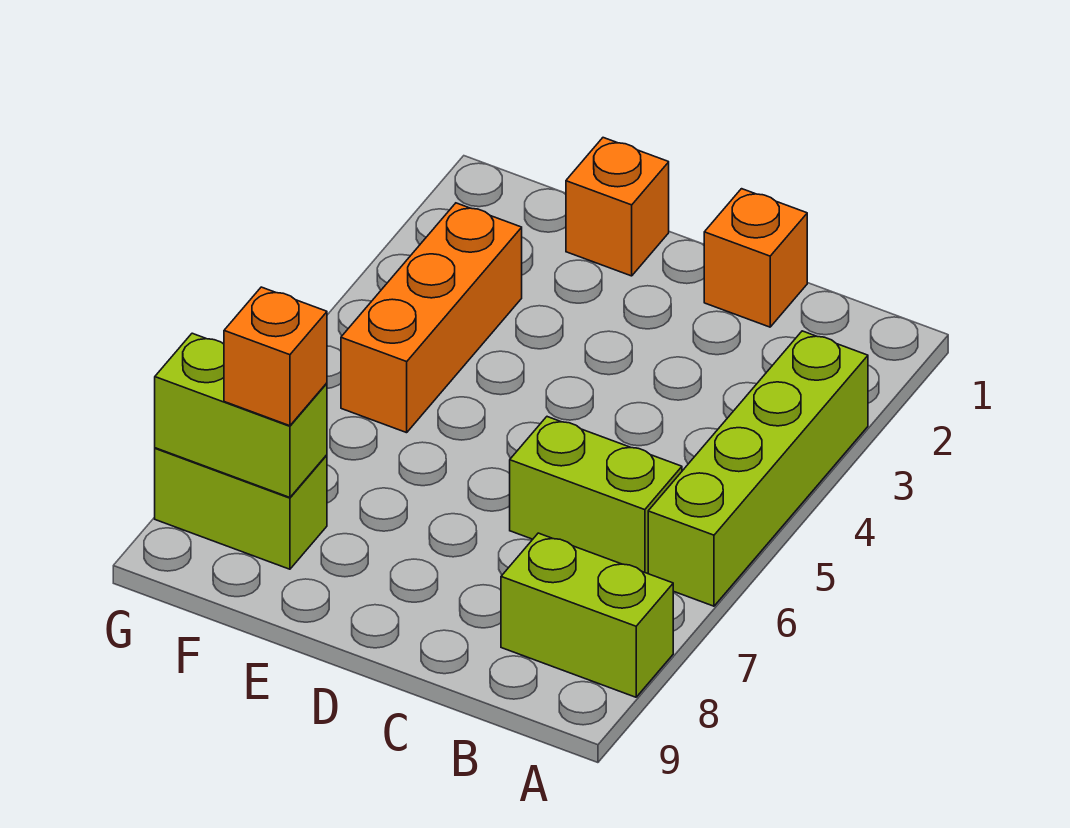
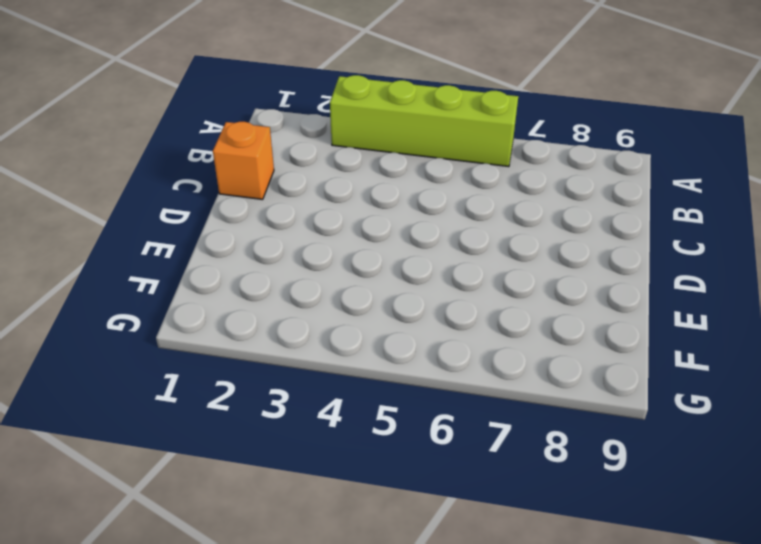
none -> lime brick A8:B8 level 1
none -> lime brick B6:C6 level 1

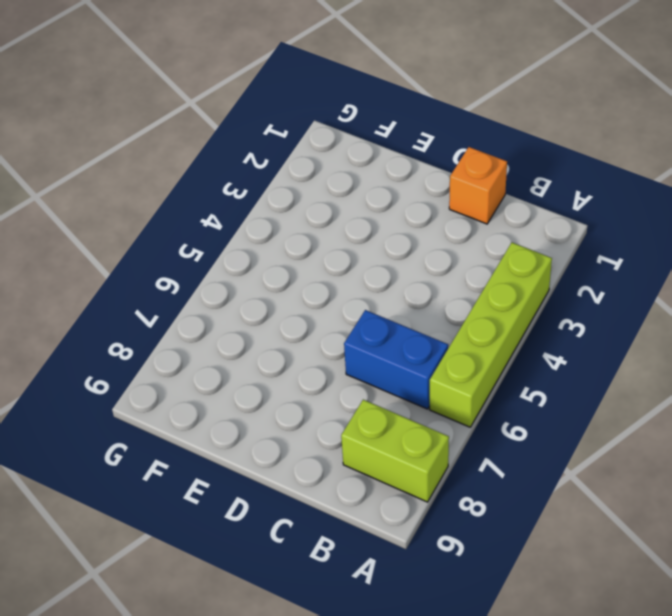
blue brick B6:C6 level 1 -> lime brick B6:C6 level 1
none -> orange brick E1 level 1
none -> orange brick F3:F5 level 1

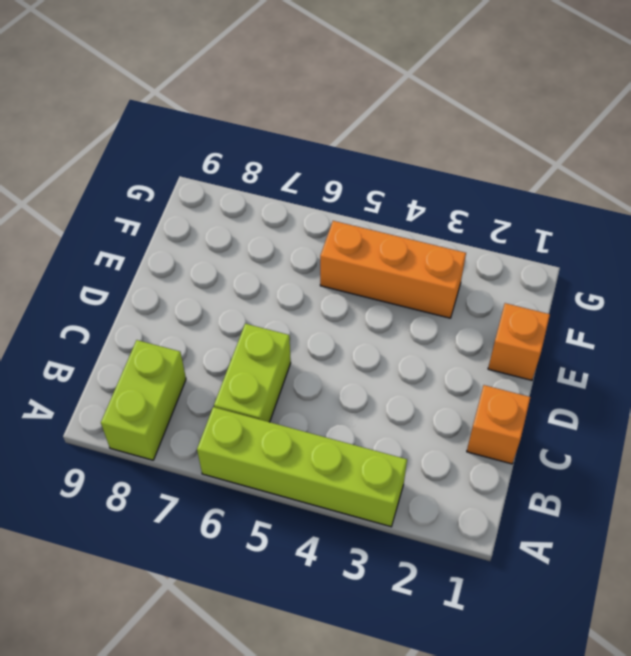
none -> lime brick F8:G8 level 1
none -> lime brick F8:G8 level 2

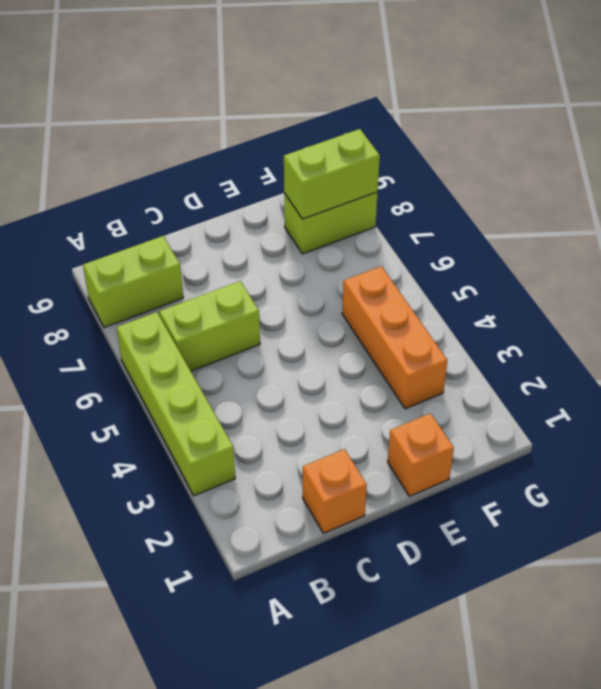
none -> orange brick F8 level 3

